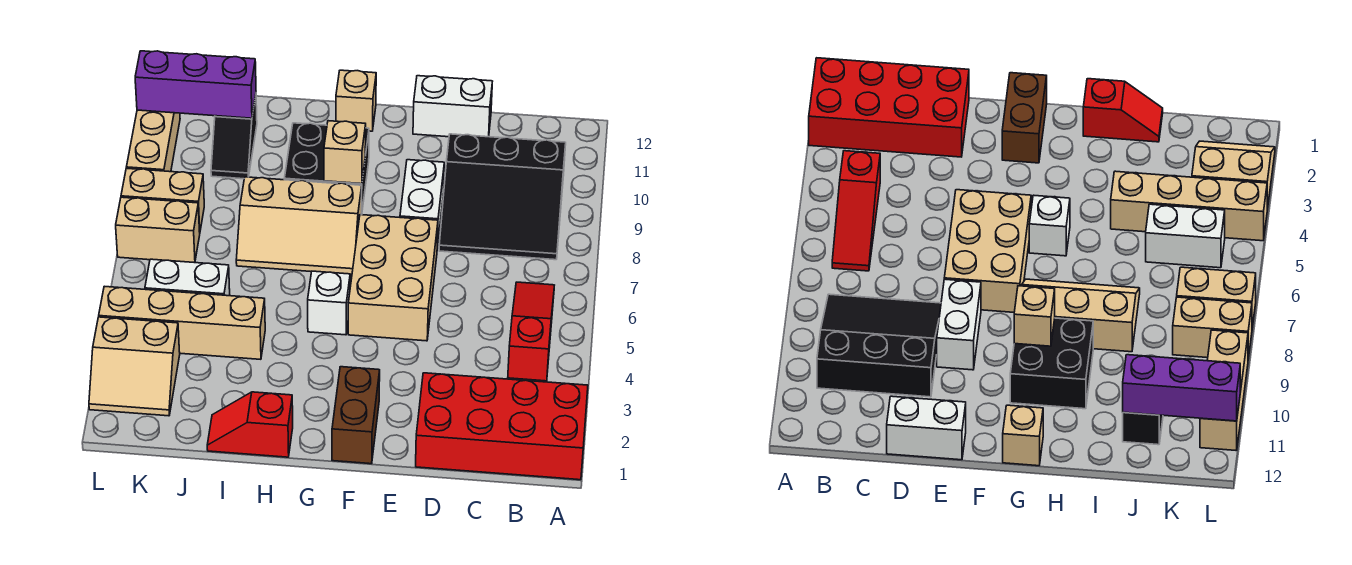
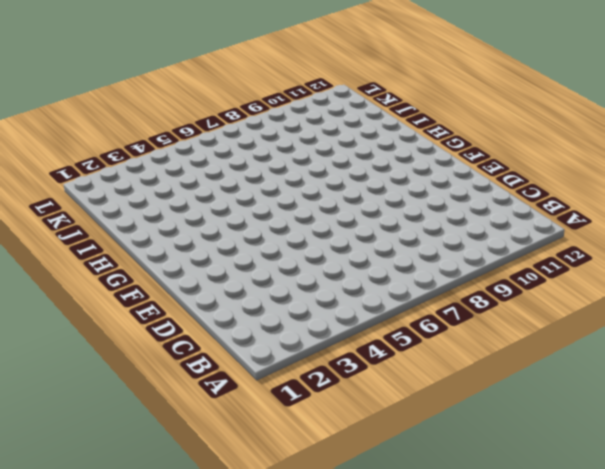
none -> red brick A1:D2 level 1
none -> red slope B4:B6 level 1 top 4
none -> black slope B8:D10 level 1 top 10

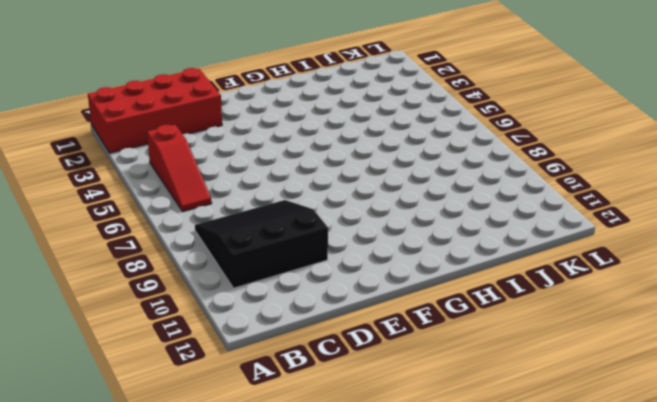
none -> white brick D12:E12 level 1
none -> tan brick E5:F7 level 1
none -> white brick E8:E9 level 1

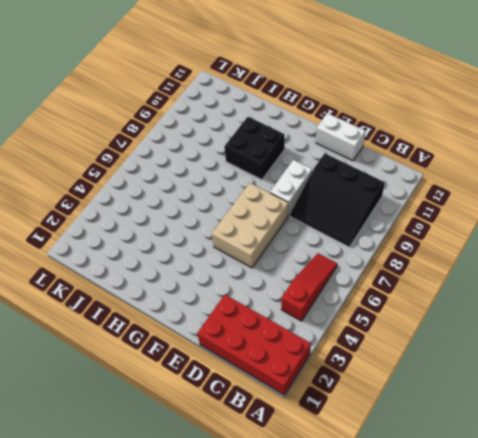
none -> brown brick F1:F2 level 1
none -> white brick G5 level 1
none -> tan slope G7:I8 level 1 top 8

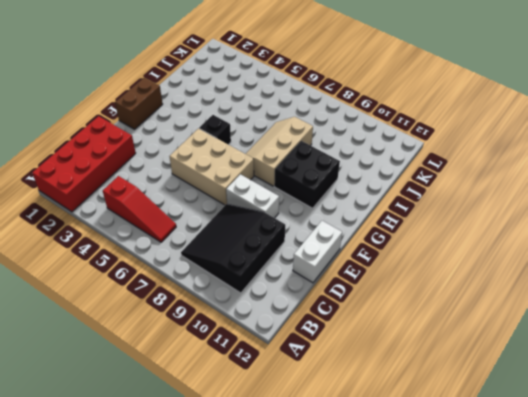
brown brick F1:G1 level 1 -> brown brick F1:F2 level 1
black brick G5 level 1 -> white brick G5 level 1
none -> tan brick G12 level 1
none -> red slope H1:I1 level 1 top H
none -> tan brick I4:L4 level 1

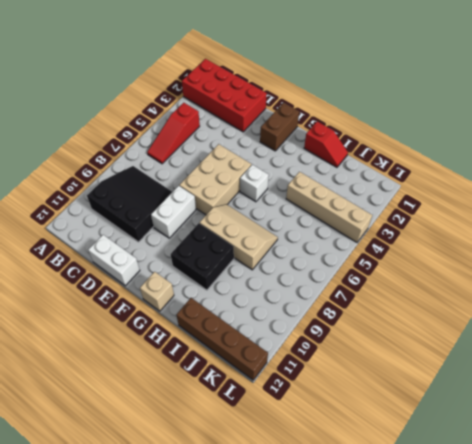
brown brick I12:L12 level 1 -> none
none -> white brick J5:K5 level 1
none -> black slope J10:J11 level 1 top 11
none -> tan slope K2:L3 level 1 top 3

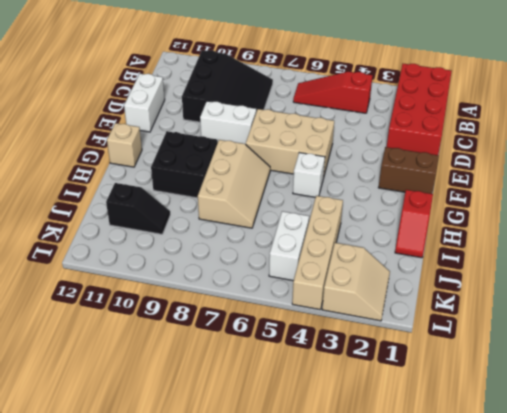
none -> tan brick K7:L7 level 1
none -> tan brick K8:L8 level 1
none -> tan brick L9:L11 level 1

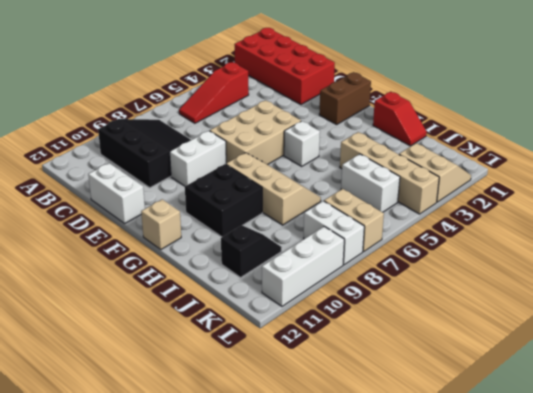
white brick K8:L8 level 1 -> tan brick K8:L8 level 1
white brick L9:L11 level 1 -> tan brick L9:L11 level 1
none -> tan brick G9 level 2
none -> purple brick J11:L11 level 2

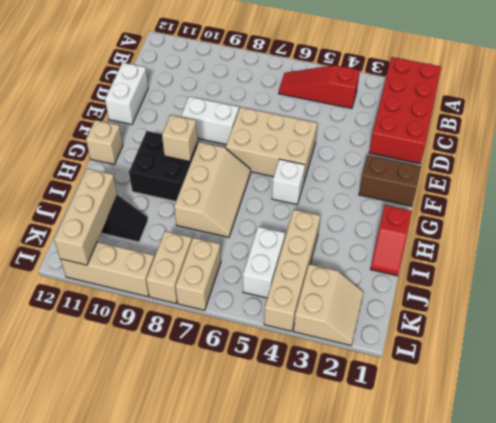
tan brick J11:L11 level 2 -> purple brick J11:L11 level 2
none -> black slope B8:D10 level 1 top 10

